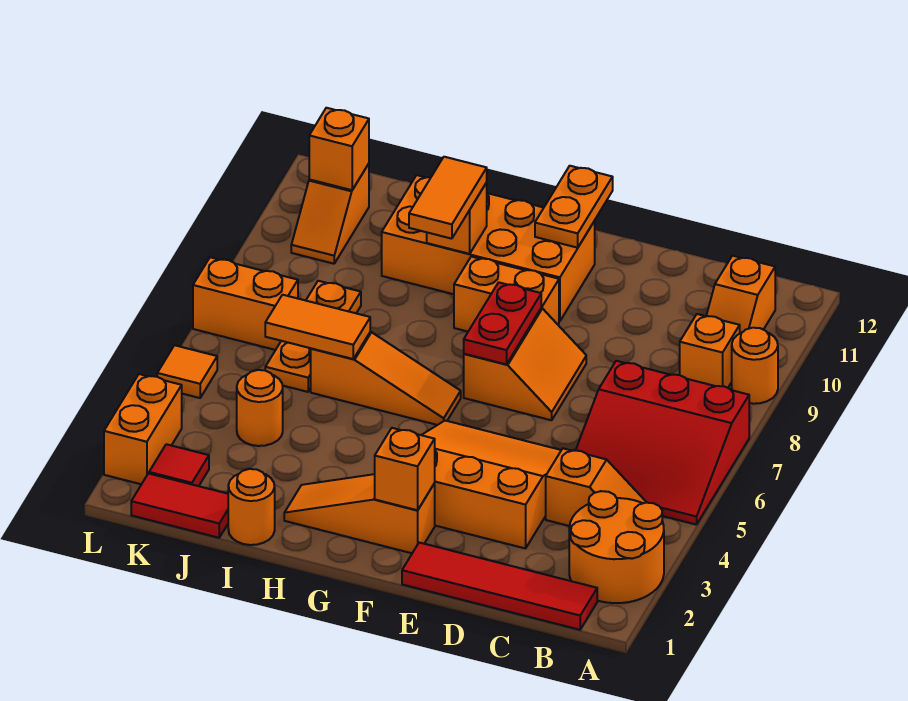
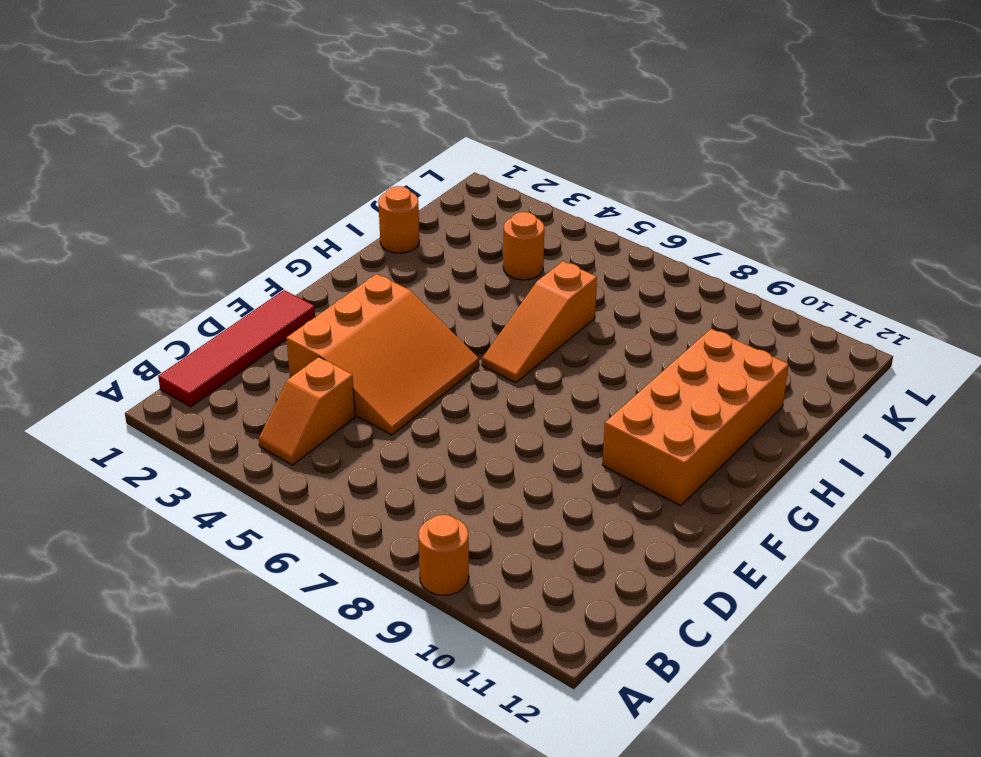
none -> orange round brick A2:B3 level 1
none -> red slope A5:C7 level 1 top 7
none -> orange brick B9 level 1

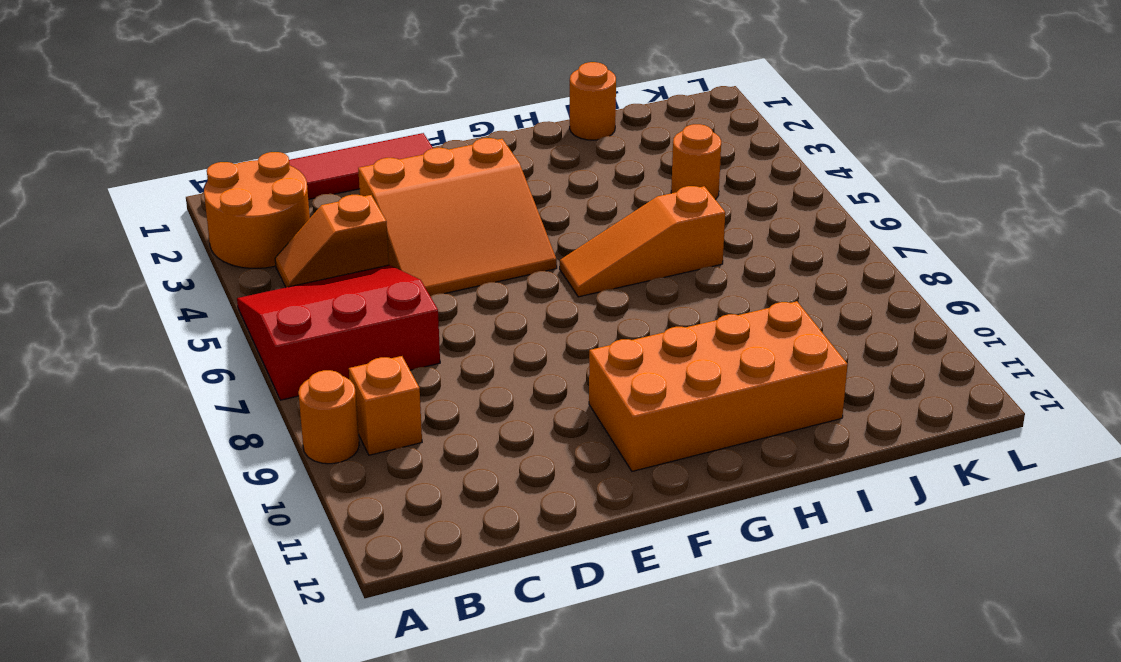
none -> orange slope B10:B11 level 1 top 11
none -> orange slope E7:F8 level 1 top F
none -> orange slope F2:H2 level 1 top F

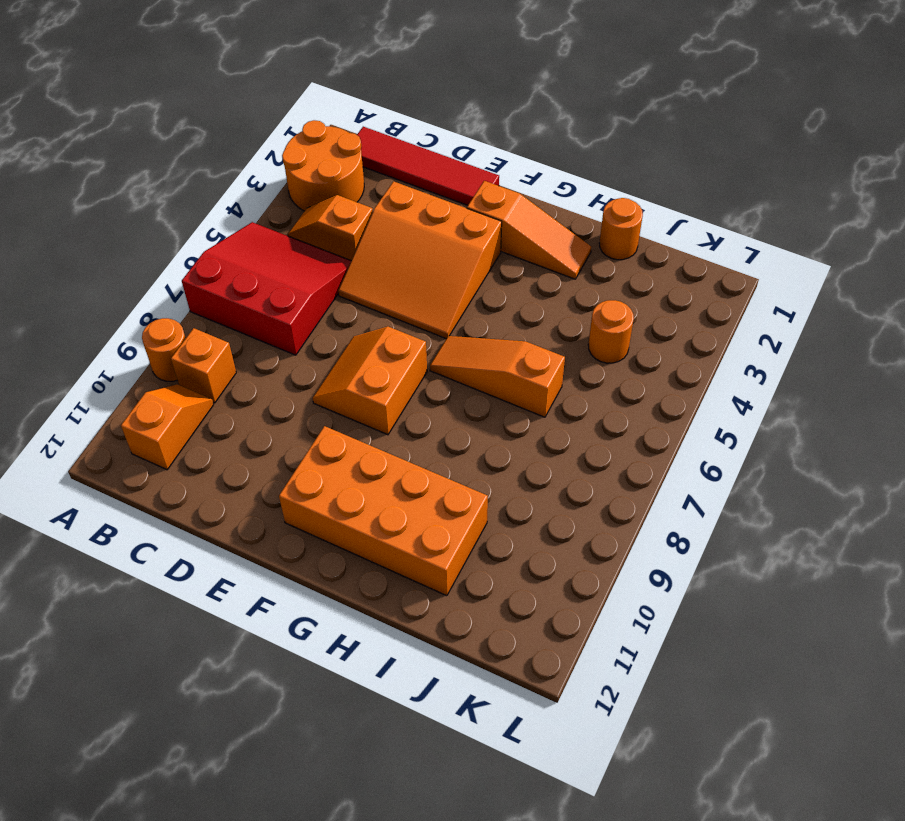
none -> orange brick F9:G9 level 1
none -> red tile J1:K1 level 1
none -> orange plate J6:J8 level 1

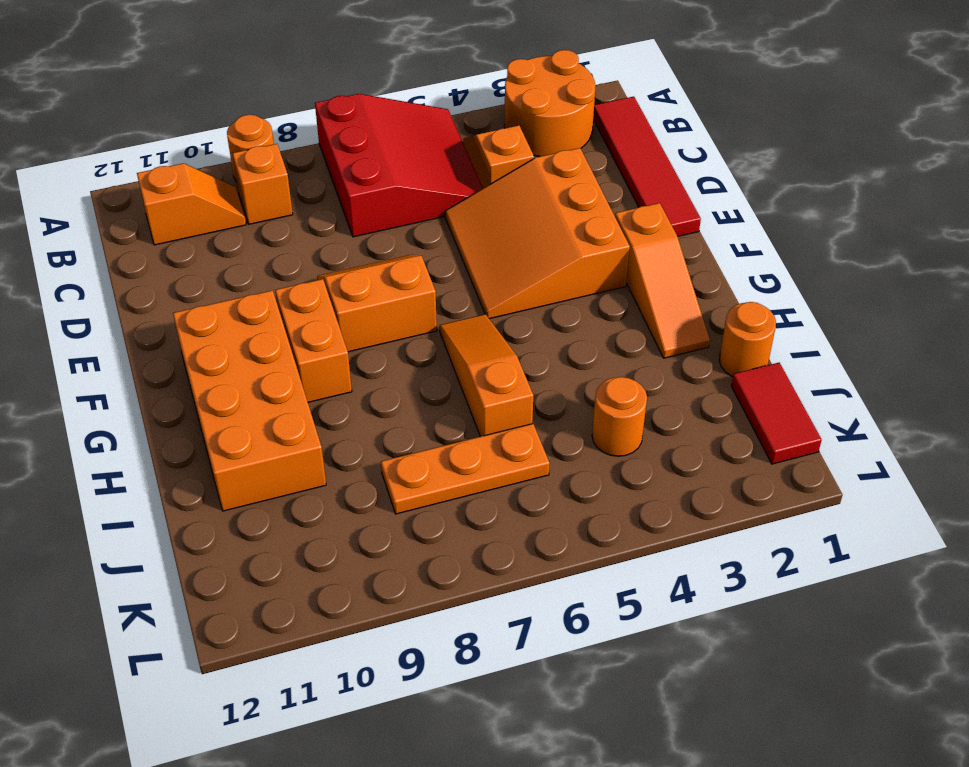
none -> red tile K2 level 1
none -> orange brick K7:L7 level 1
none -> orange slope K10:K11 level 1 top 11

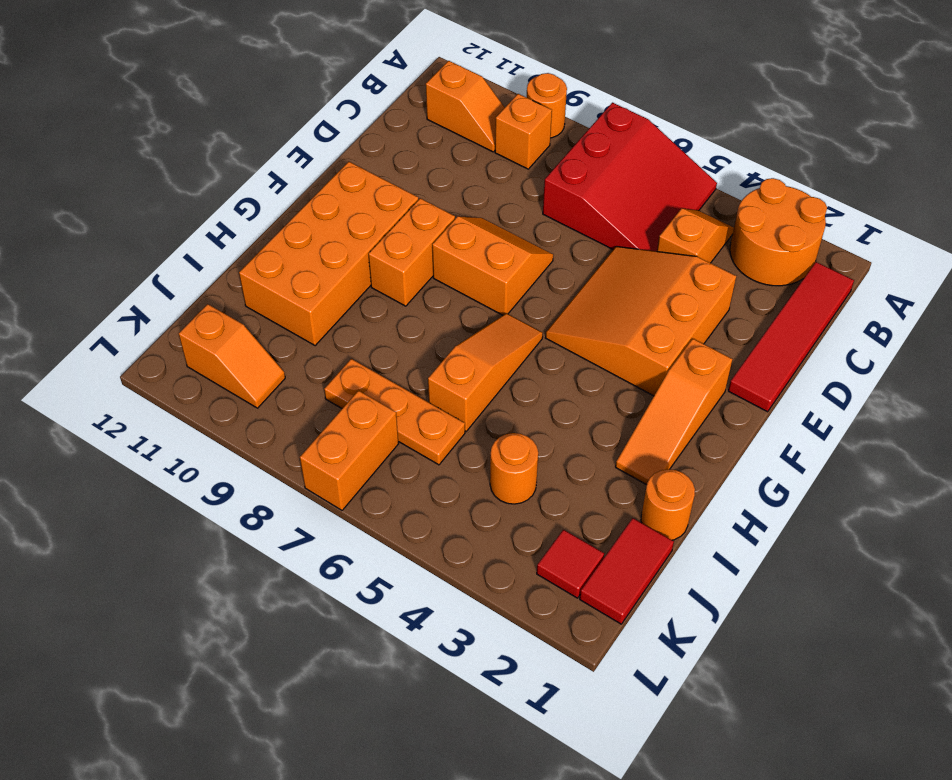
none -> orange brick L2:L3 level 1
none -> orange tile L5 level 1
none -> orange brick F2 level 2

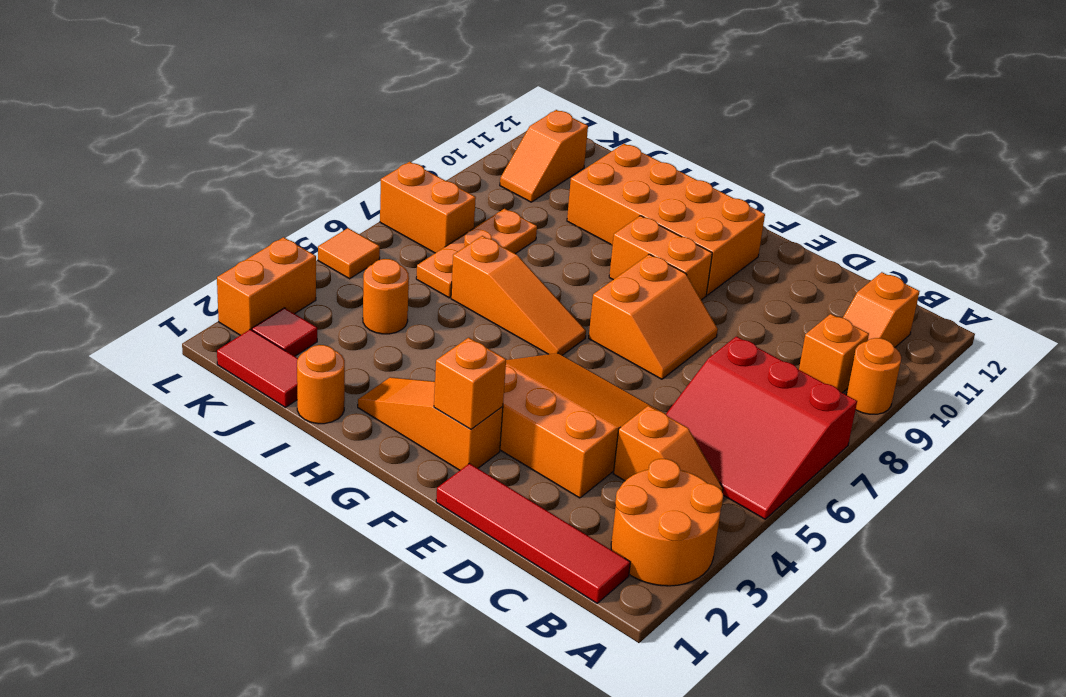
none -> red plate F7:F8 level 2
none -> orange plate F11:F12 level 2
none -> orange brick H10 level 2

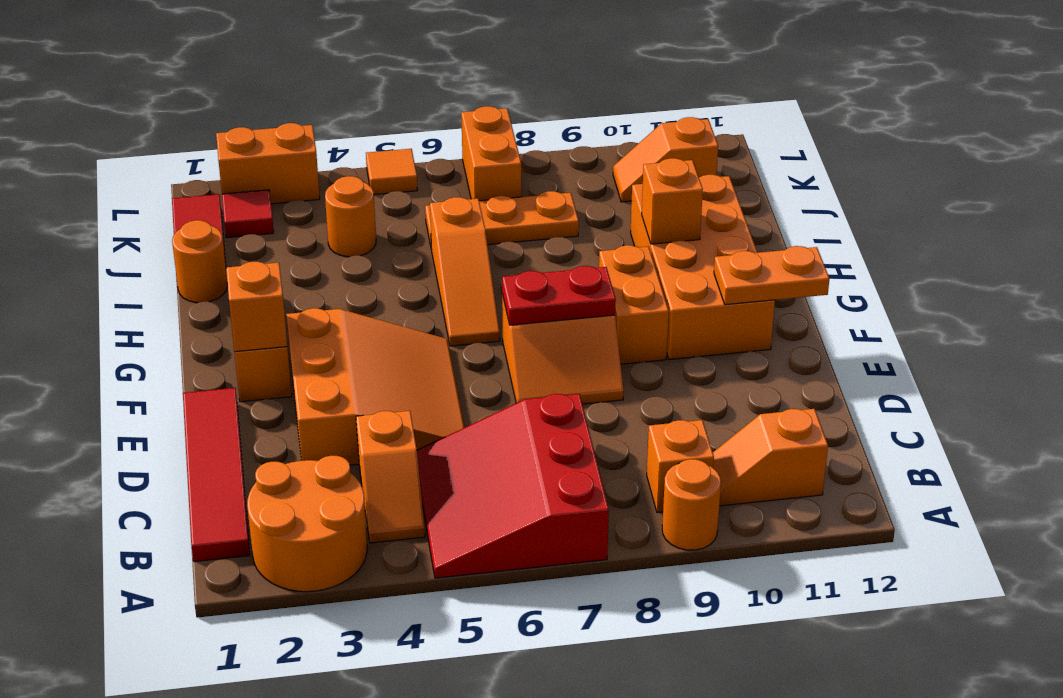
none -> orange tile I6:J6 level 2
none -> orange brick K11 level 2
none -> orange tile H9:H10 level 3

